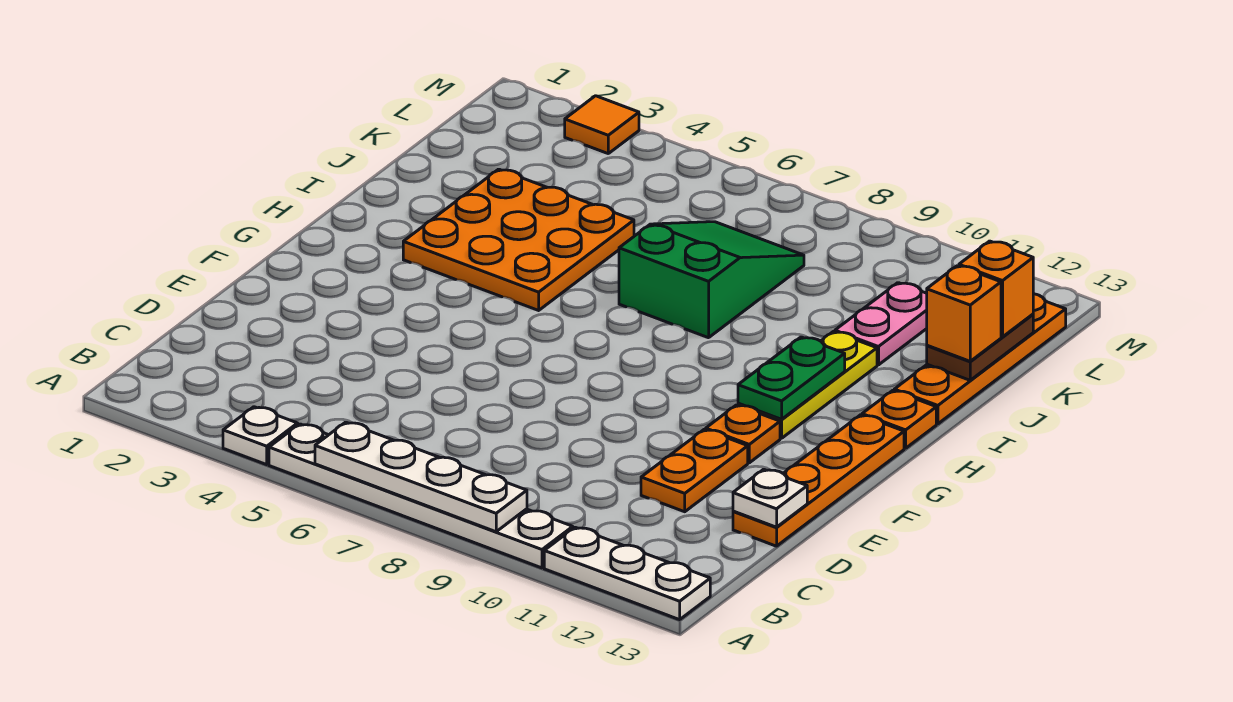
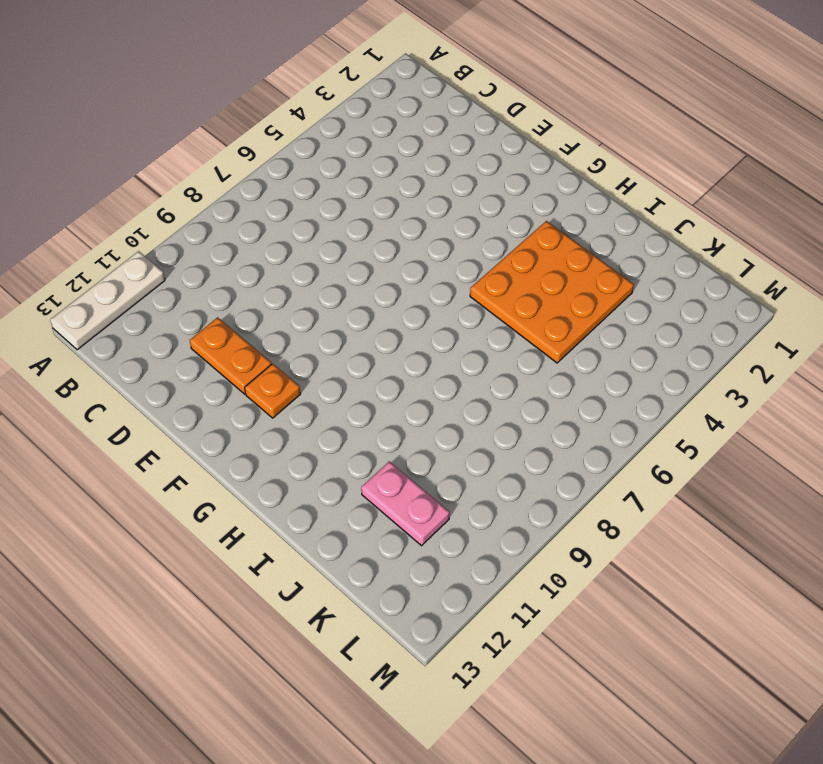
none -> white plate A4 level 1
none -> white plate A5:A10 level 1
none -> orange plate D13:G13 level 1

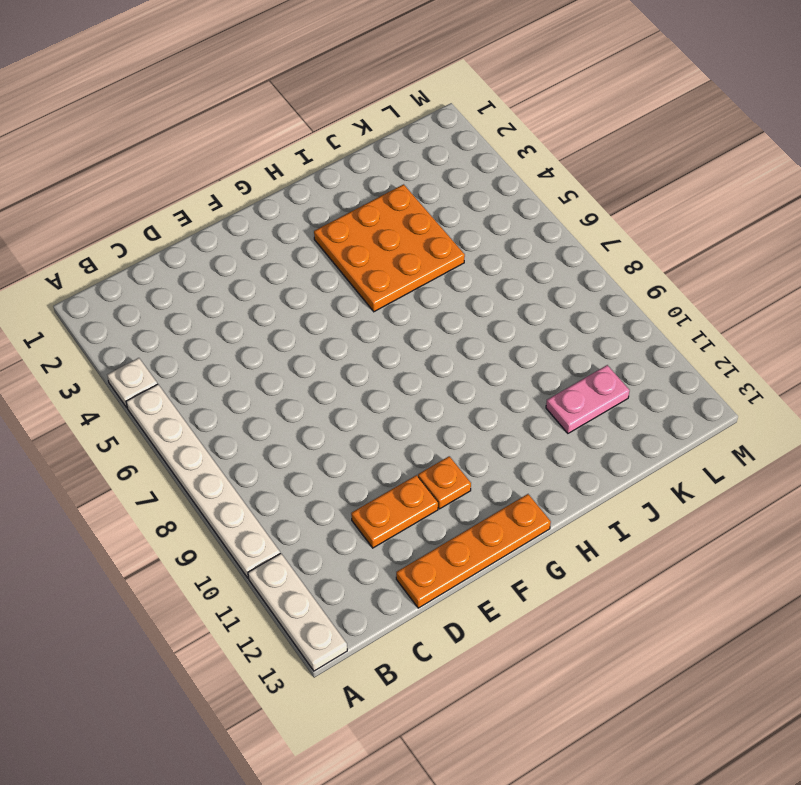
none -> yellow plate G11:I11 level 1
none -> orange plate H13 level 1
none -> green slope I7:K8 level 1 top I

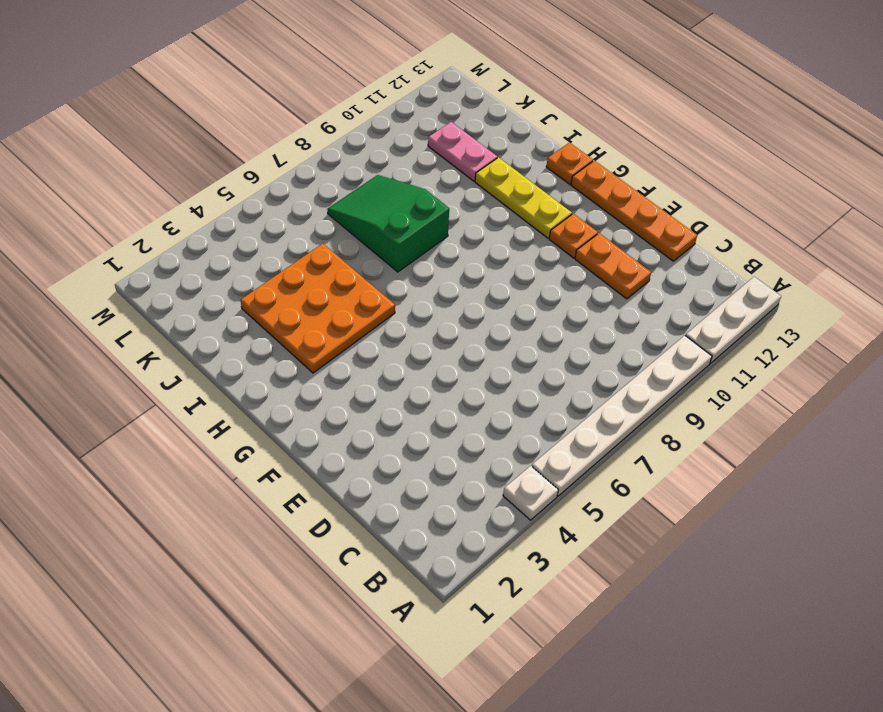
none -> orange plate I13:L13 level 1
none -> orange tile M3 level 1
none -> white plate A6:A9 level 2

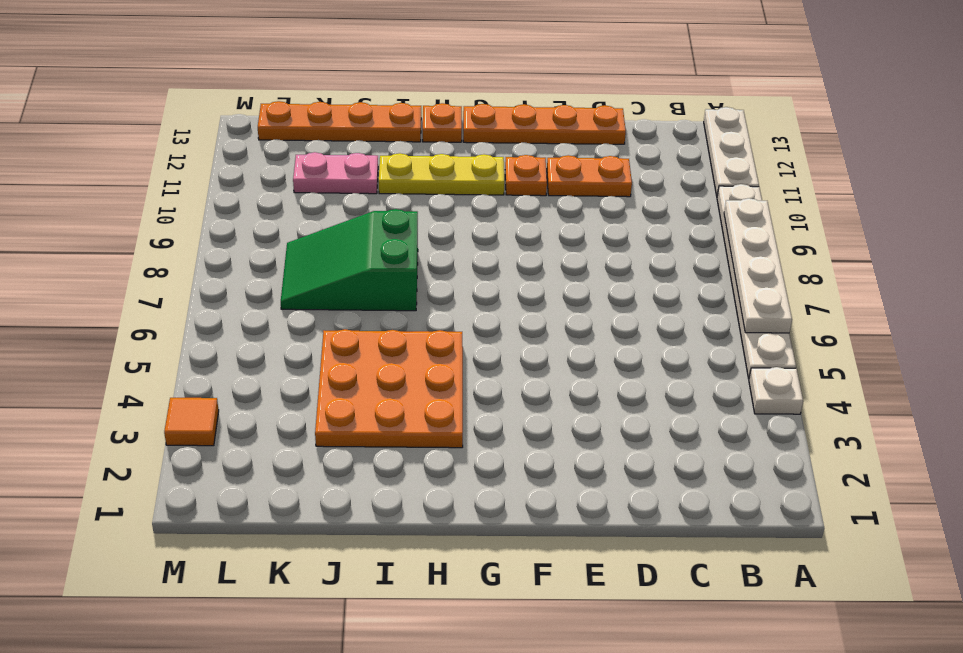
none -> white plate D13 level 2
none -> green plate G11:H11 level 2
none -> brown plate J13:K13 level 2

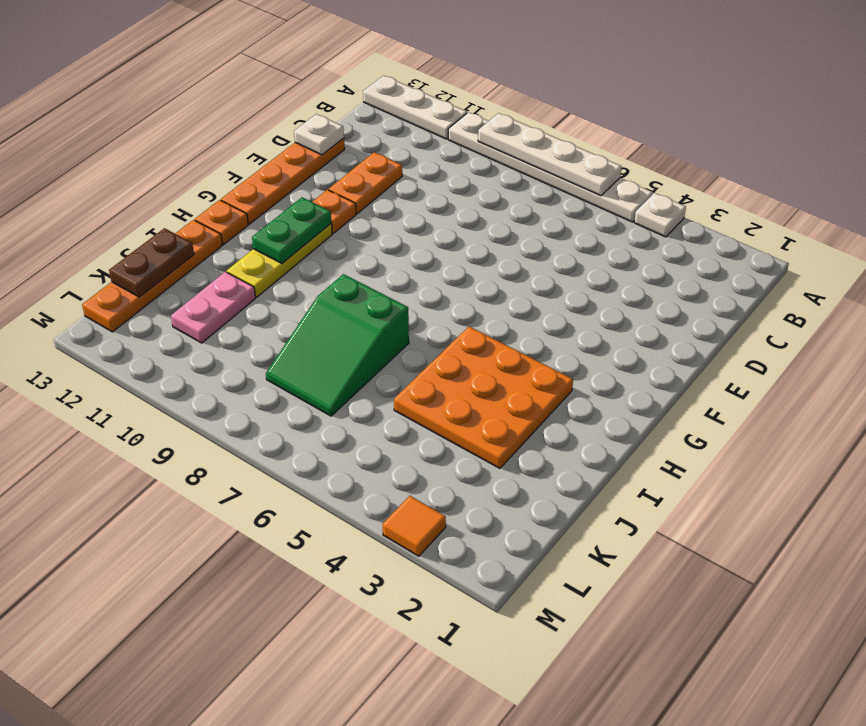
none -> orange brick J13 level 3
none -> orange brick K13 level 3

